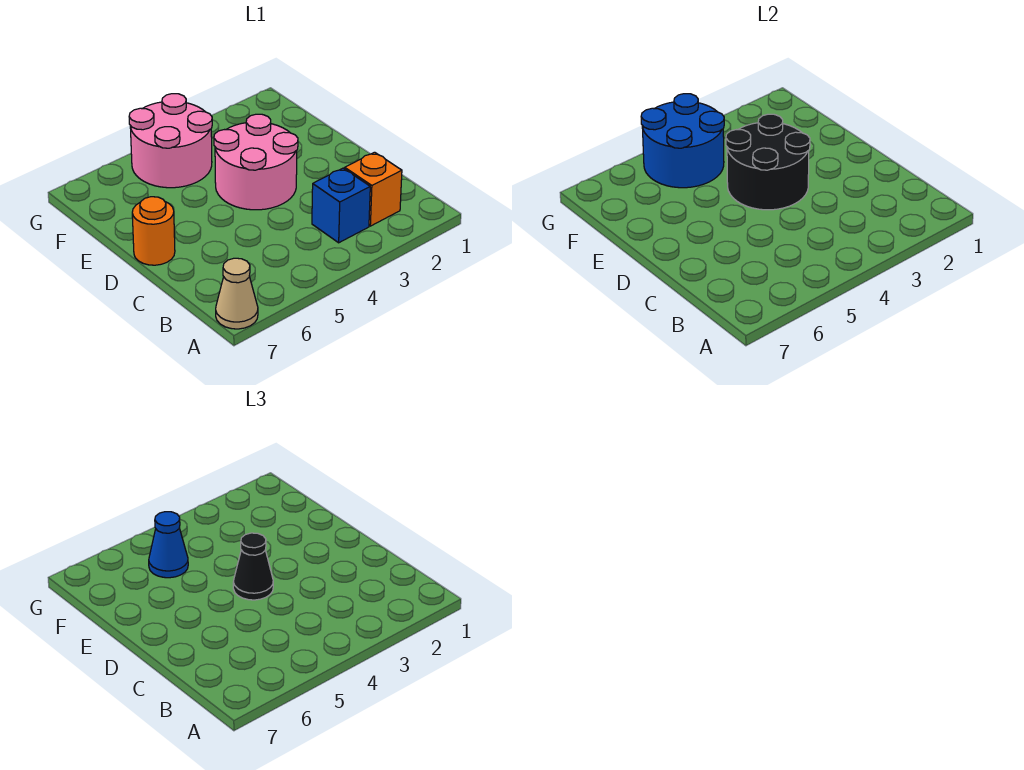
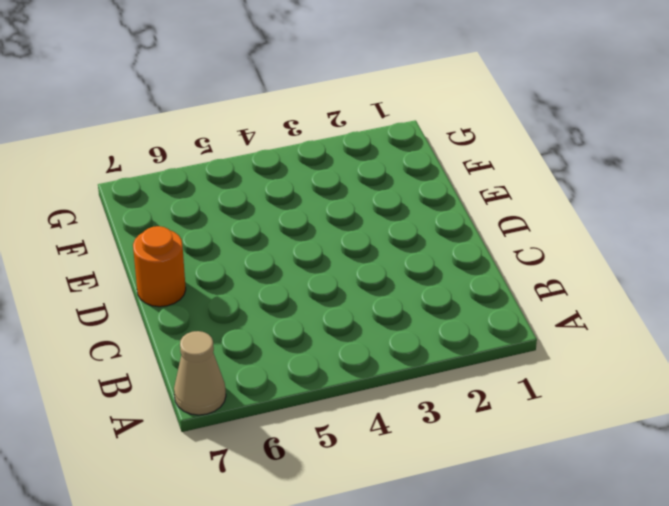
none -> orange brick B2 level 1
none -> blue brick B3 level 1

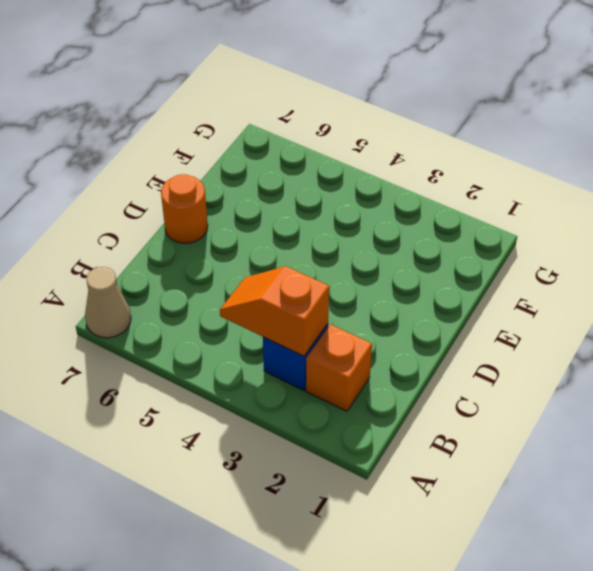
orange slope B3:B4 level 2 top 3 -> none
none -> pink round brick D3:E4 level 1
none -> pink round brick F4:G5 level 1

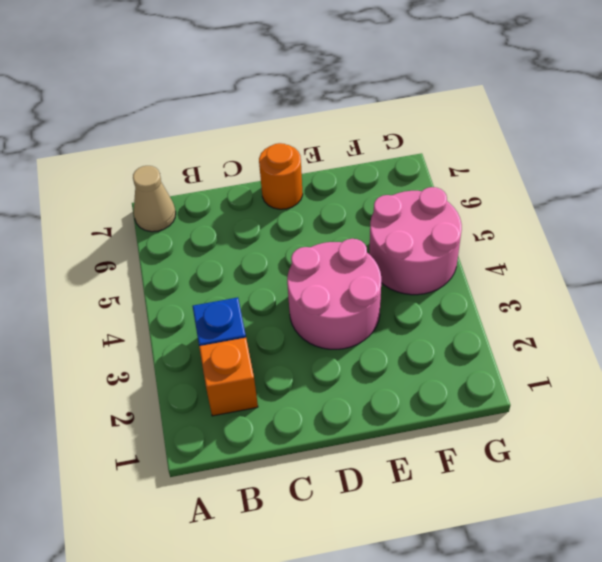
none -> black round brick D3:E4 level 2
none -> blue round brick F4:G5 level 2

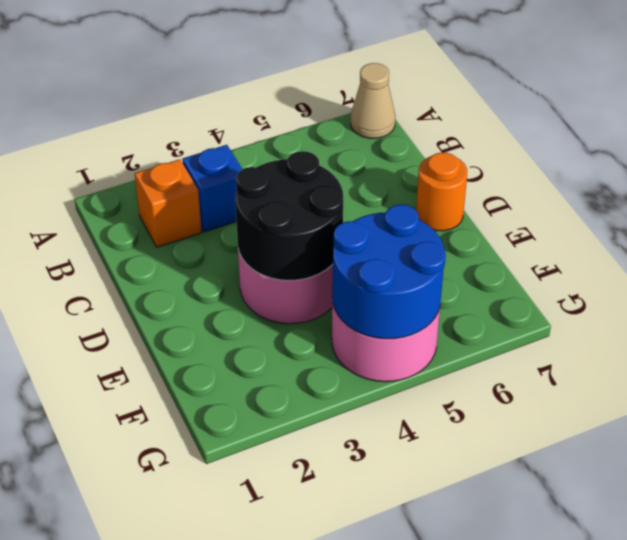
none -> black cone D4 level 3
none -> blue cone F5 level 3

